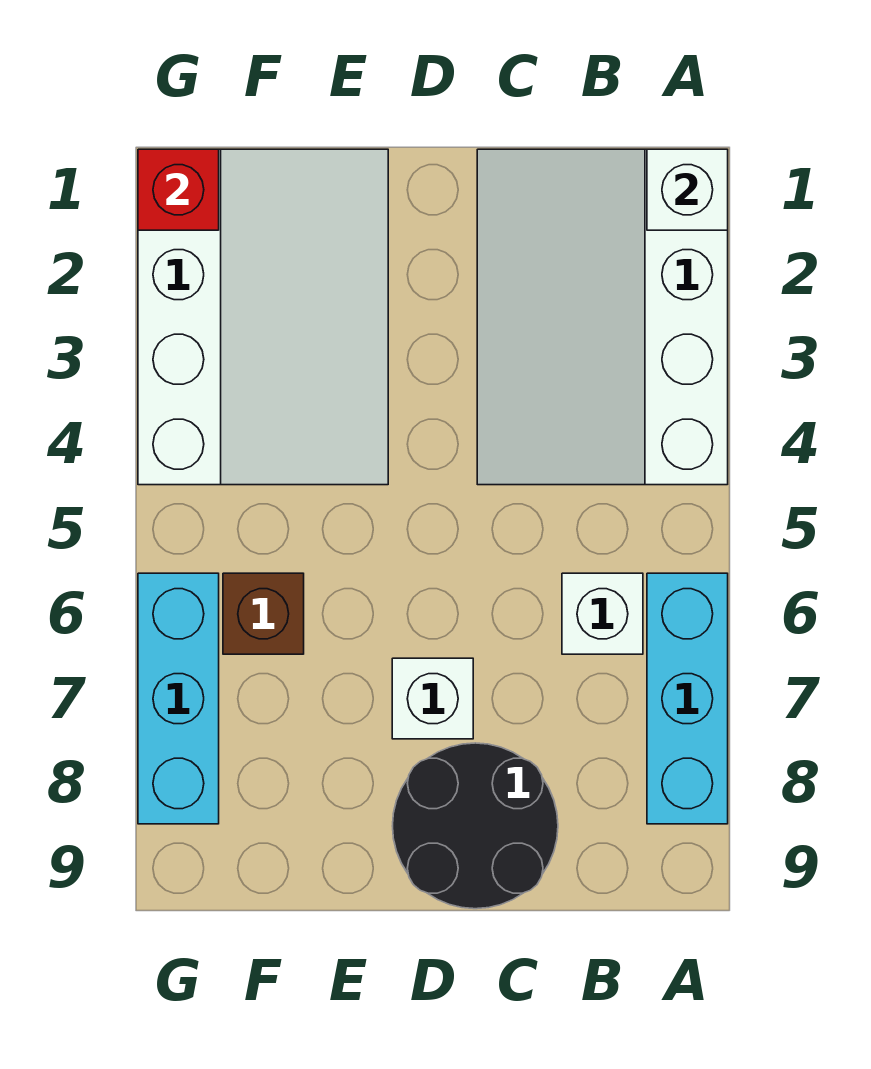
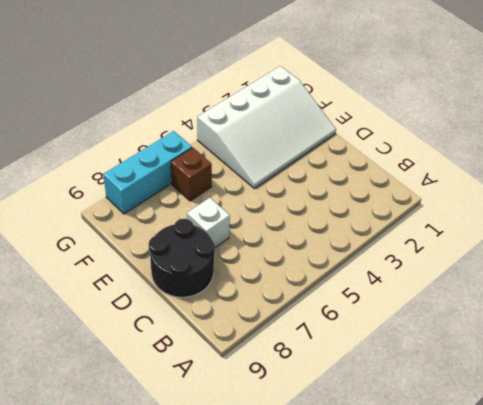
none -> white slope A1:C4 level 1 top A
none -> cyan brick A6:A8 level 1

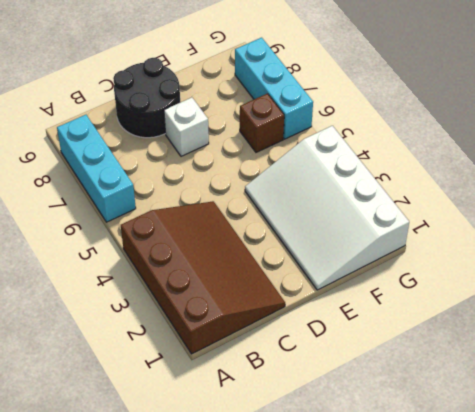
brown slope A1:C4 level 1 top A -> white slope A1:C4 level 1 top A
none -> white brick B6 level 1
none -> white brick A1 level 2

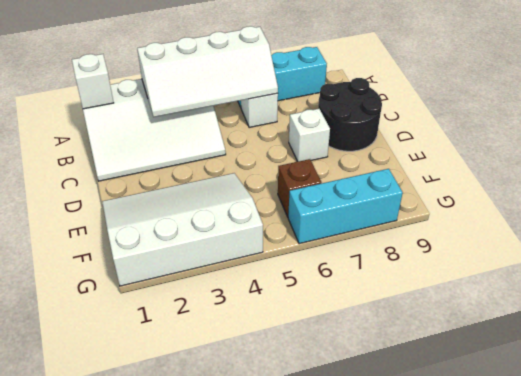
white slope A3:B6 level 2 top A -> none
none -> red brick G1 level 2

